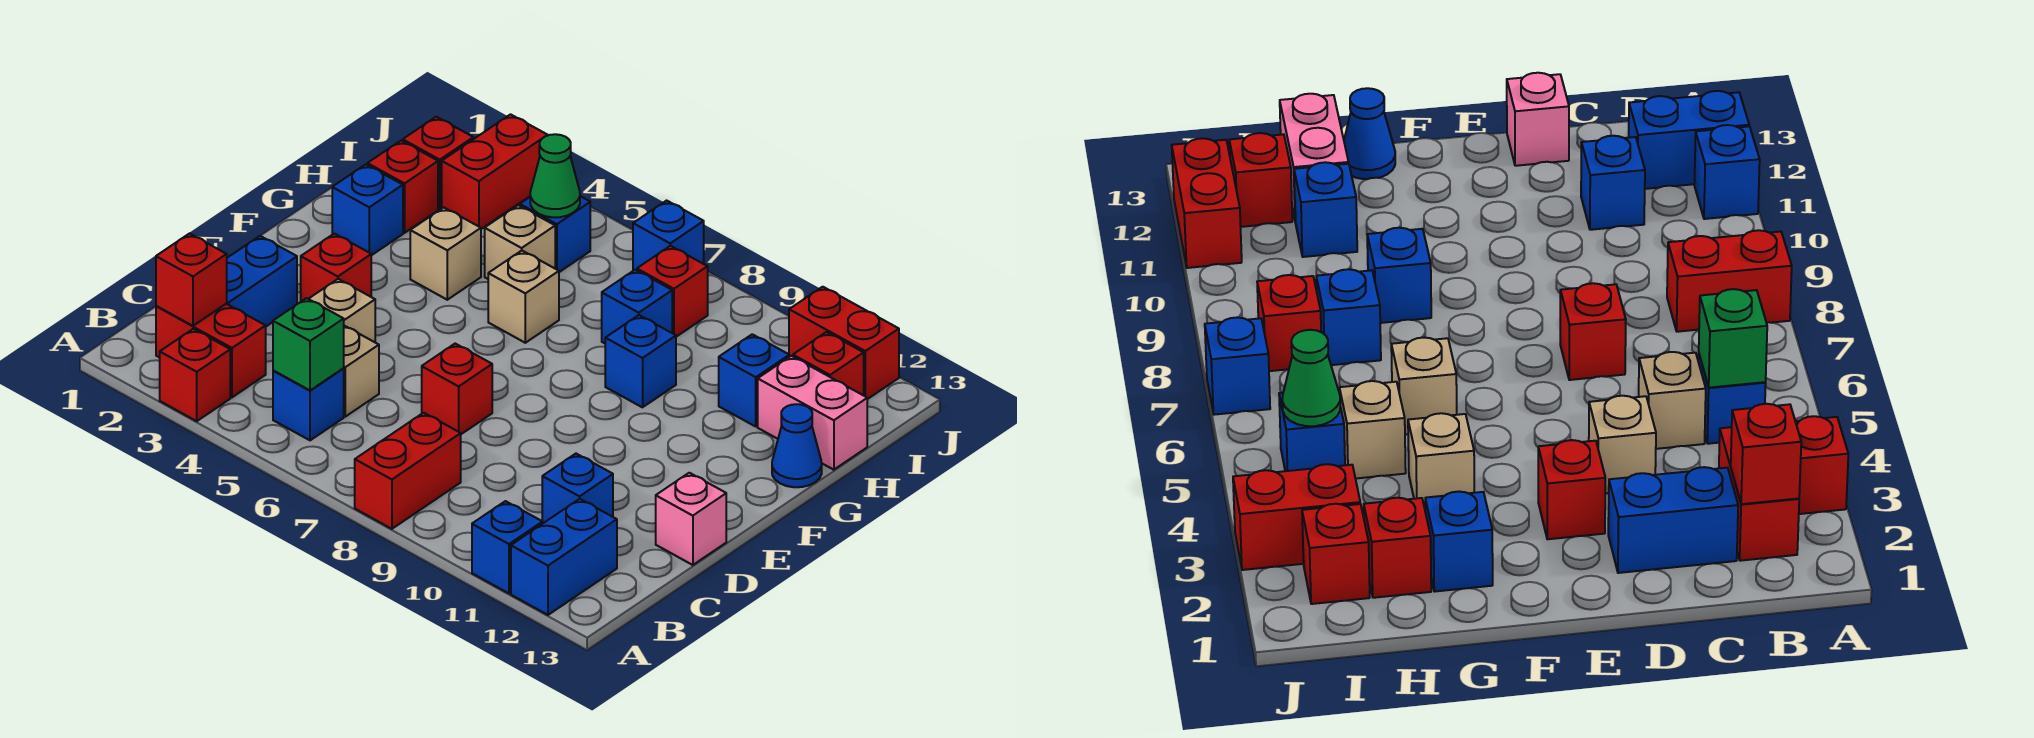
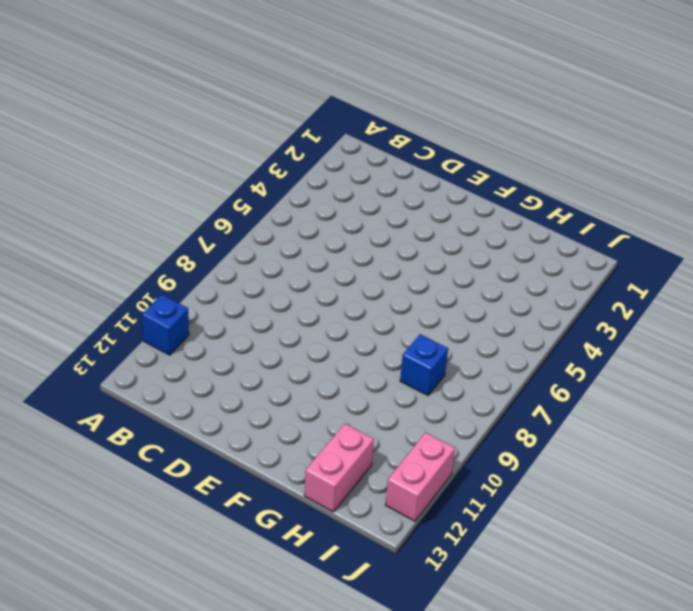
pink brick J11:J12 level 1 -> red brick J11:J12 level 1
none -> red brick A3 level 1
none -> red brick A8:B8 level 1
none -> blue brick A12:B12 level 1
none -> red brick B2:B3 level 1

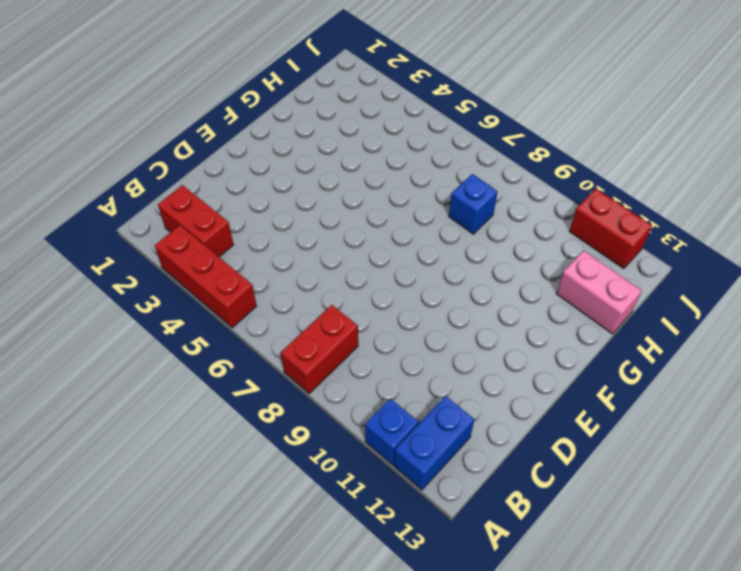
red brick A3:A5 level 1 -> red brick A3 level 1
none -> blue brick B5 level 1
none -> blue brick C2:D2 level 1
none -> tan brick C5 level 1
none -> blue brick C11 level 1

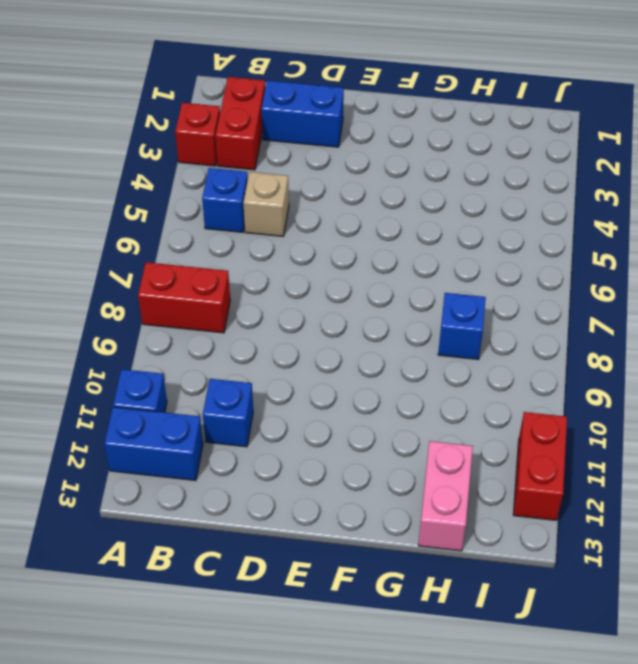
none -> tan brick D4 level 1
none -> red brick D7 level 1
none -> pink brick D13 level 1
none -> red brick E3 level 1

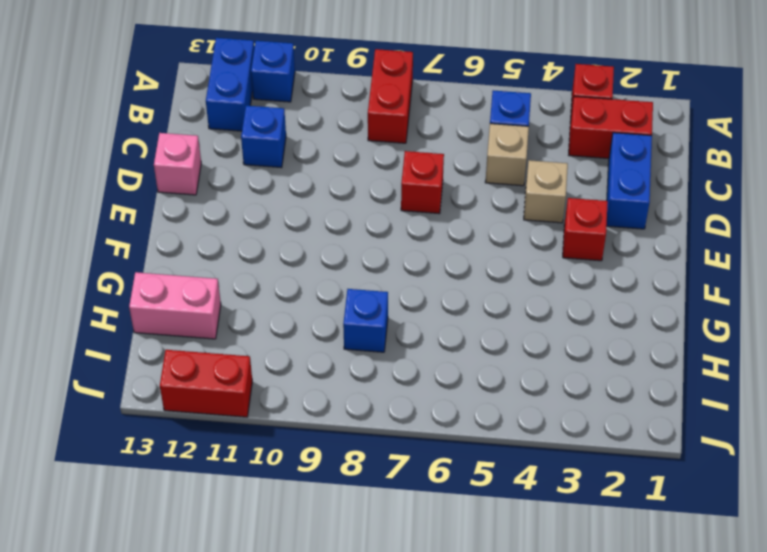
none -> blue brick G2 level 1
none -> tan brick G4 level 1
none -> tan brick G6 level 1
none -> blue brick G9 level 1

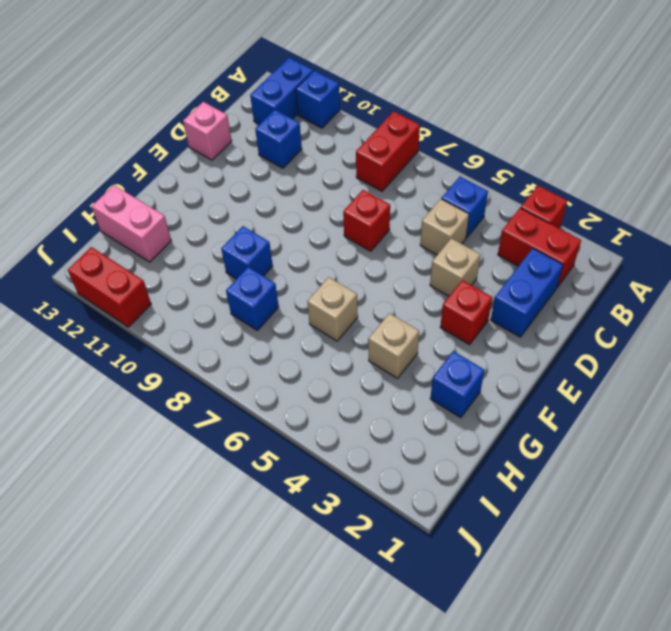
none -> blue cone G13 level 1
none -> red brick H2 level 1
none -> tan brick H5 level 1
none -> blue brick H11 level 1

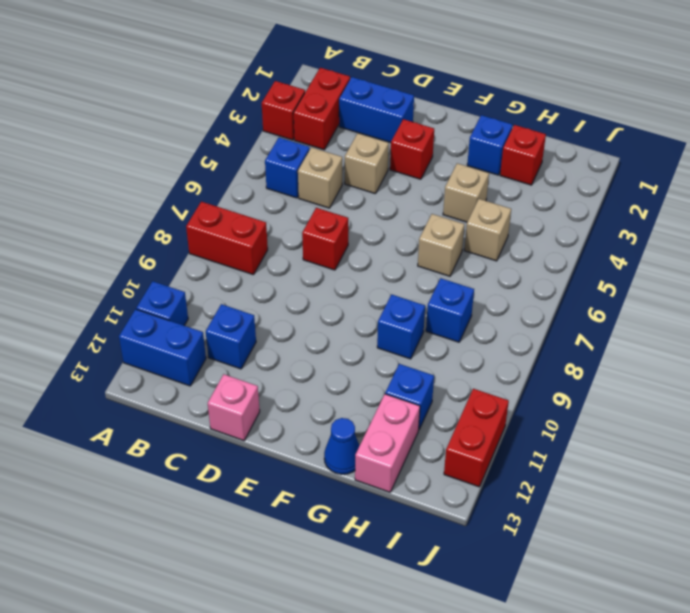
none -> red brick I2 level 1
none -> red brick I3:J3 level 1
none -> blue brick I5 level 1
none -> red brick I8 level 1

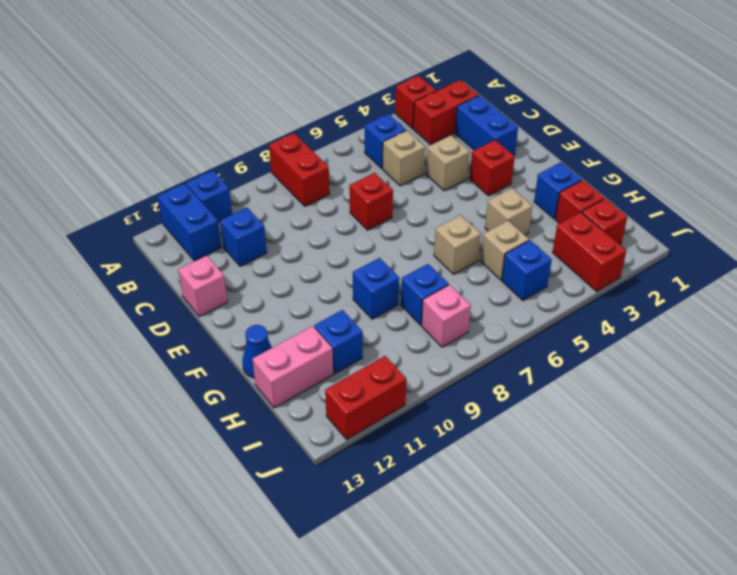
pink brick I8 level 1 -> red brick I8 level 1
none -> red brick I12 level 1
none -> blue brick J7 level 1
none -> red brick B2 level 2
none -> green brick B5 level 2

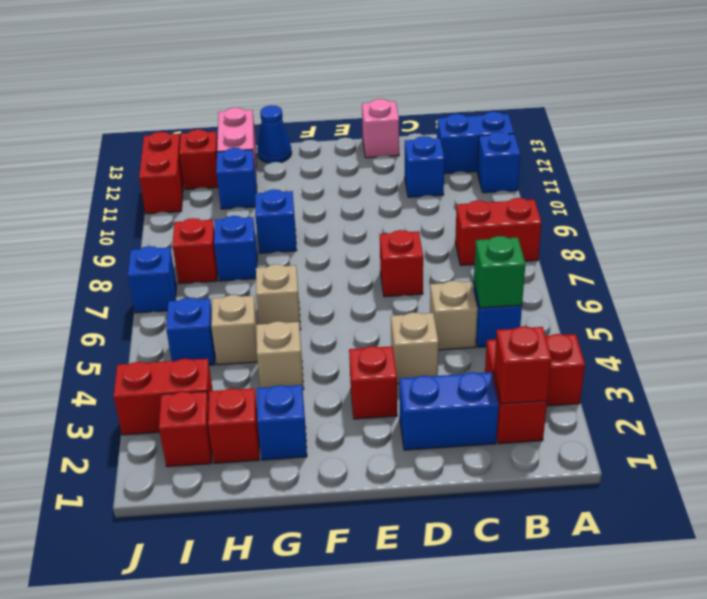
none -> green cone I5 level 2

